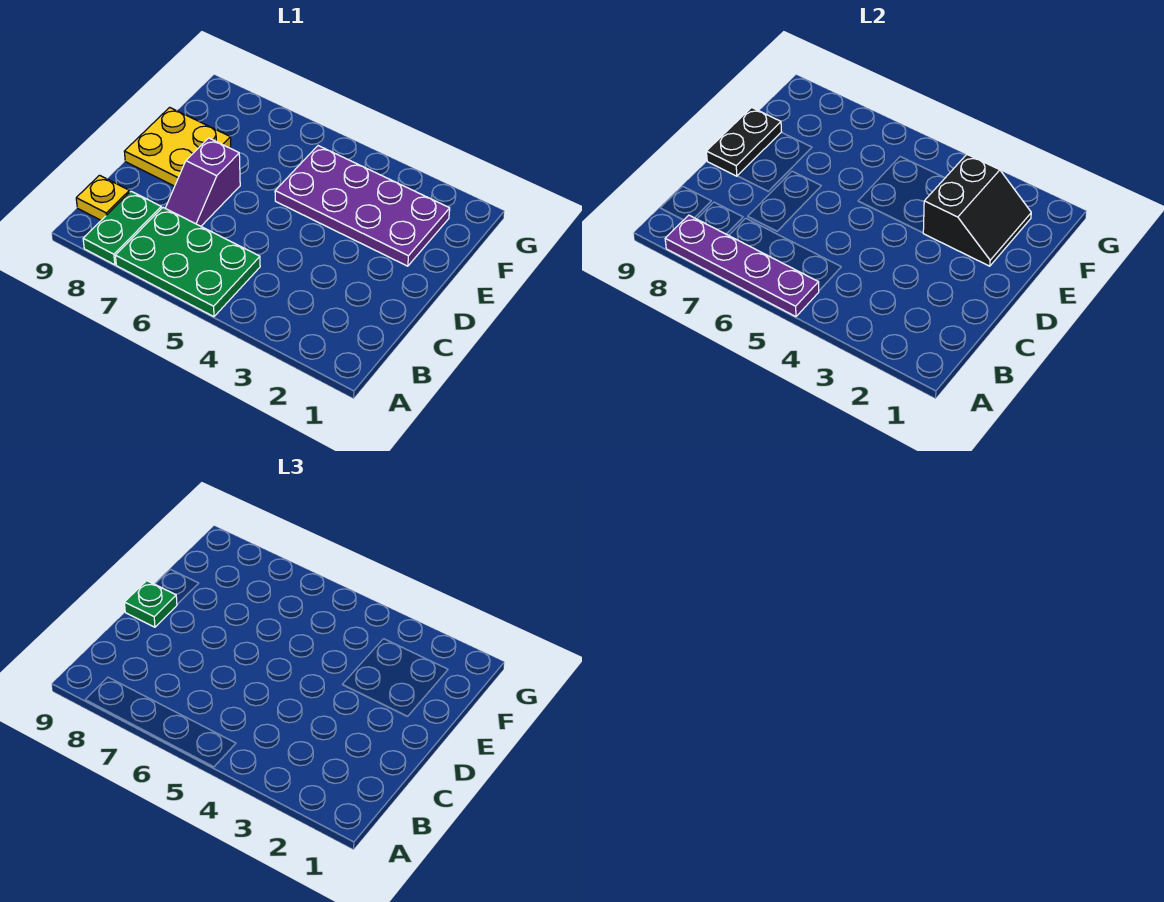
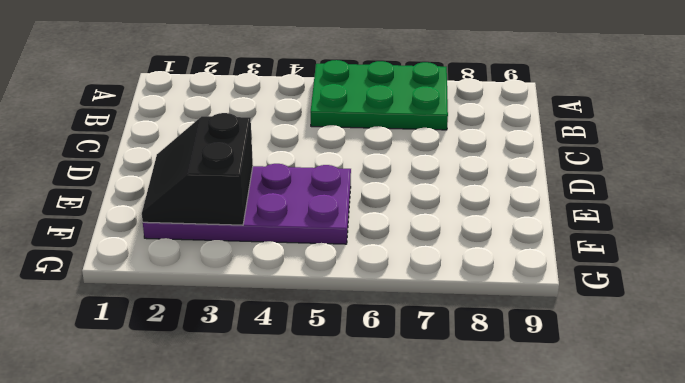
none -> green plate A8:B8 level 1
none -> yellow plate B9 level 1

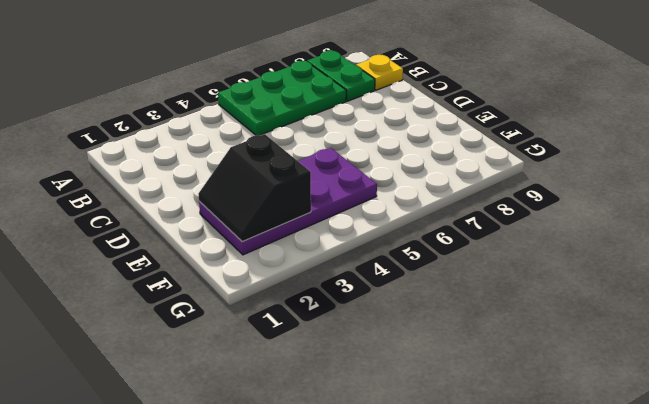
none -> purple slope C7:D7 level 1 top D
none -> yellow plate D8:E9 level 1

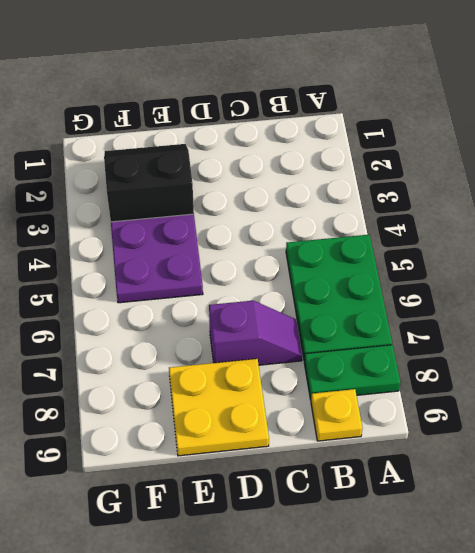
none -> purple plate A5:A8 level 2
none -> black plate D9:E9 level 2

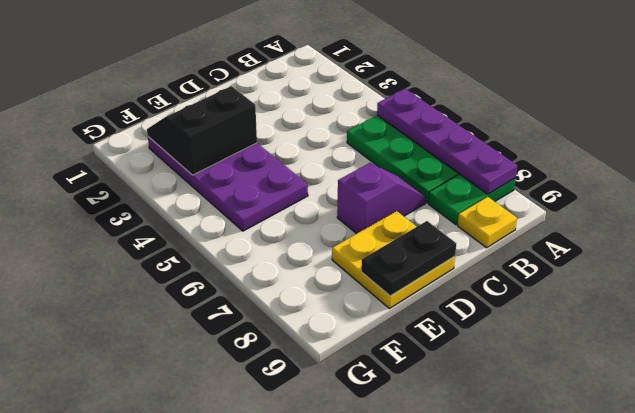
none -> green plate D9 level 3

